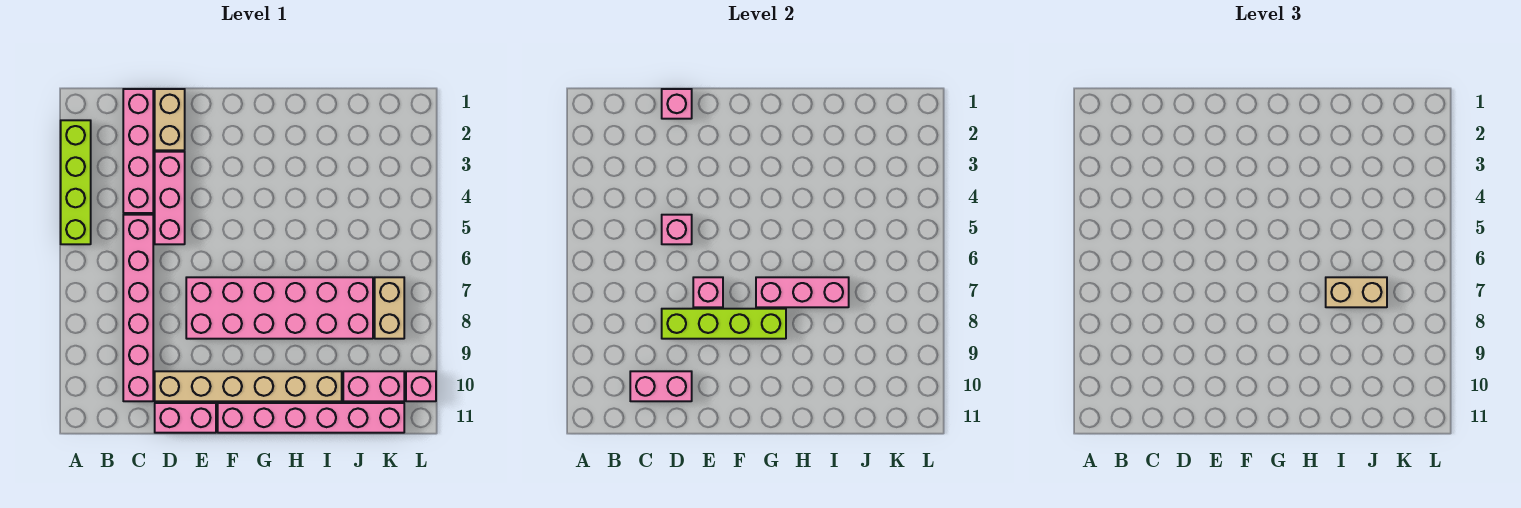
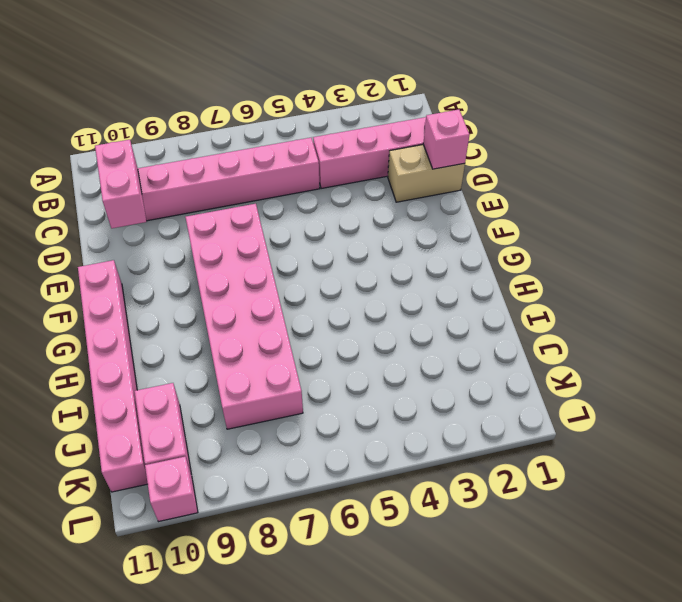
none -> lime brick A2:A5 level 1
none -> pink brick D3:D5 level 1
none -> tan brick D10:I10 level 1

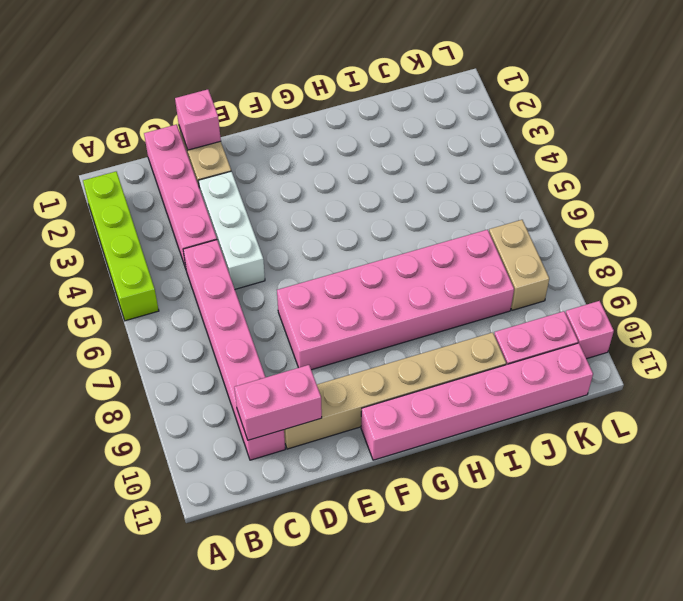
white brick D3:D5 level 1 -> pink brick D3:D5 level 1
none -> pink brick D11:E11 level 1
none -> pink brick D5 level 2
none -> lime brick D8:G8 level 2

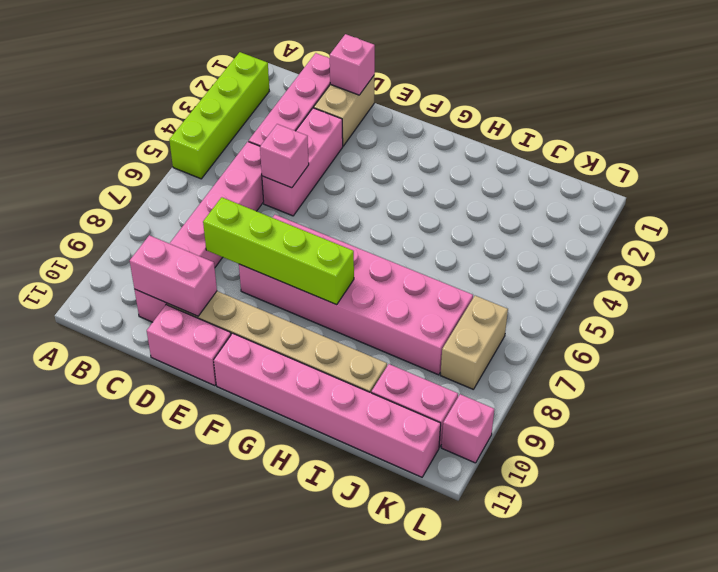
none -> pink brick E7 level 2
none -> pink brick G7:I7 level 2
none -> tan brick I7:J7 level 3

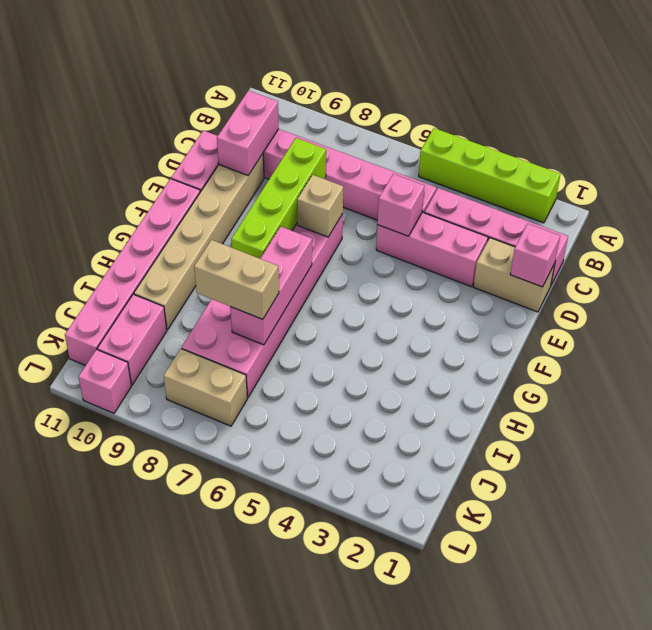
tan brick E7 level 2 -> pink brick E7 level 2
tan brick I7:I8 level 3 -> tan brick I7:J7 level 3

